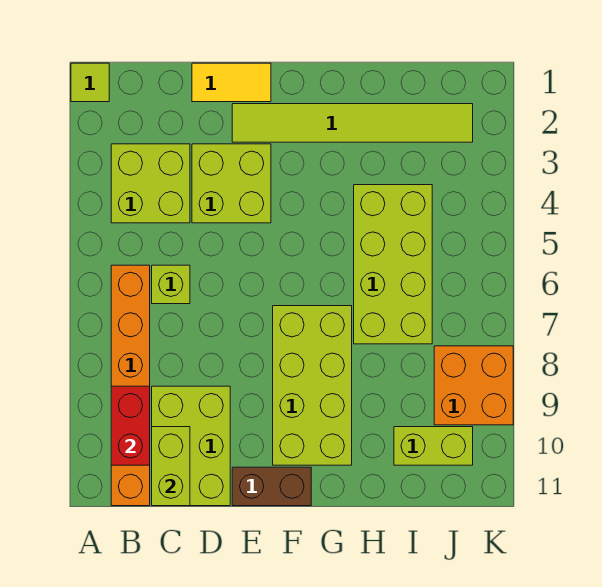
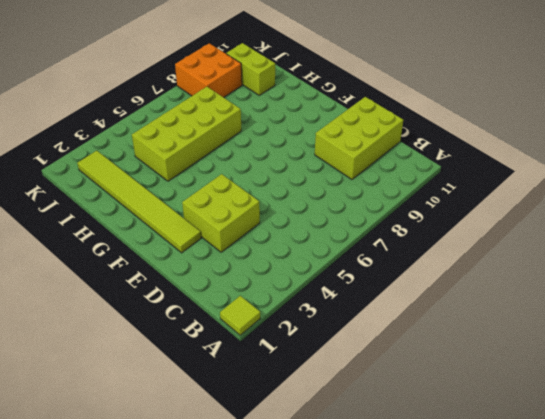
none -> lime brick B3:C4 level 1
none -> orange brick B6:B11 level 1
none -> lime brick C6 level 1

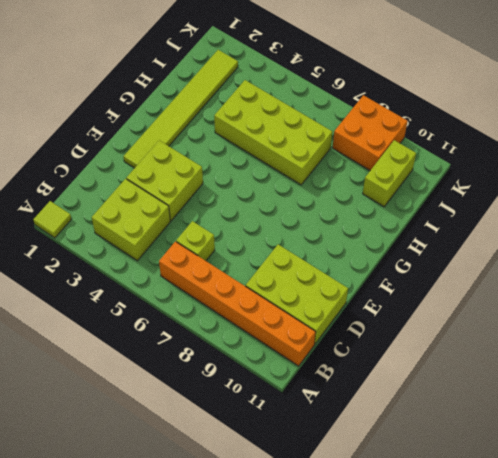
none -> yellow tile D1:E1 level 1
none -> brown brick E11:F11 level 1
none -> lime brick F7:G10 level 1

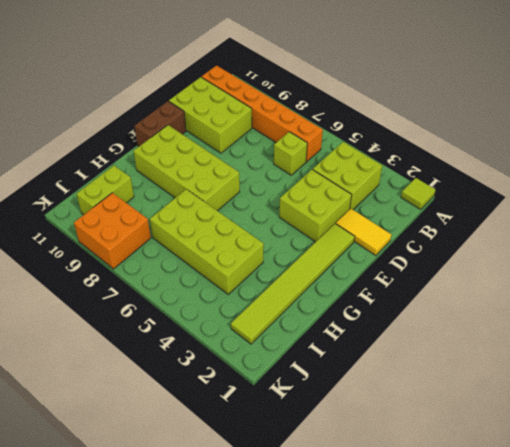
yellow tile D1:D2 level 1 -> yellow tile D1:E1 level 1
none -> red brick B9:B10 level 2
none -> lime brick C10:C11 level 2

